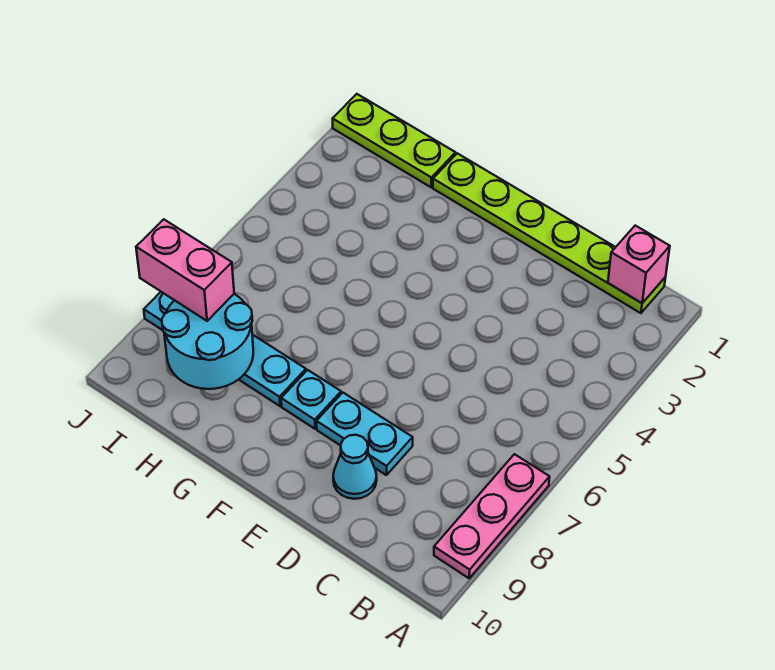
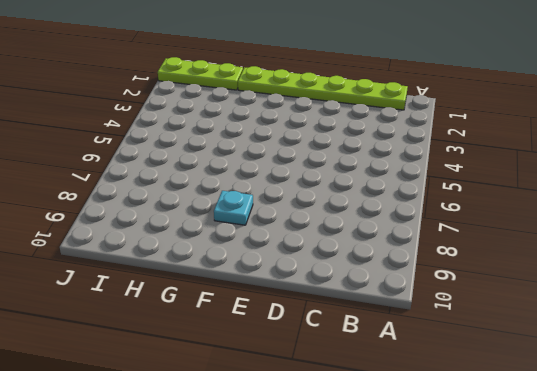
none -> pink plate A7:A9 level 1
none -> cyan plate D8:E8 level 1

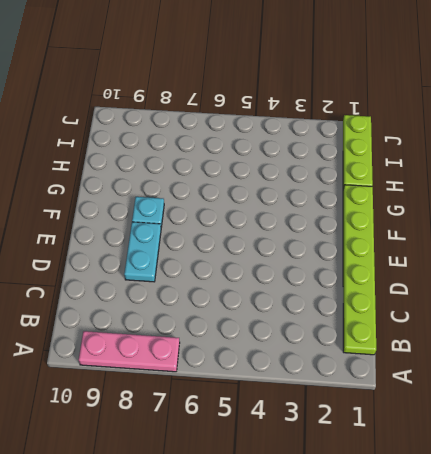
none -> cyan cone D9 level 1
none -> cyan plate G8:J8 level 1

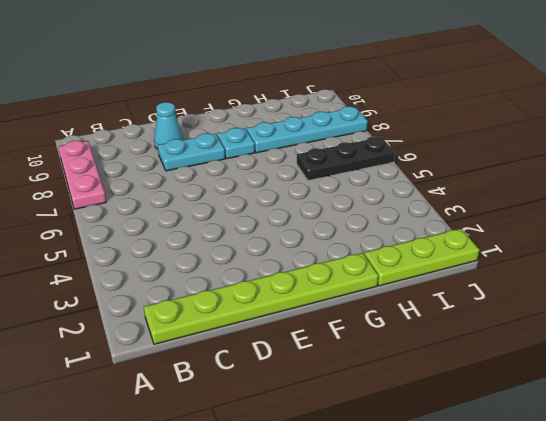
black plate H6:J6 level 1 -> none
none -> pink brick B1 level 2
none -> cyan round brick H8:I9 level 2

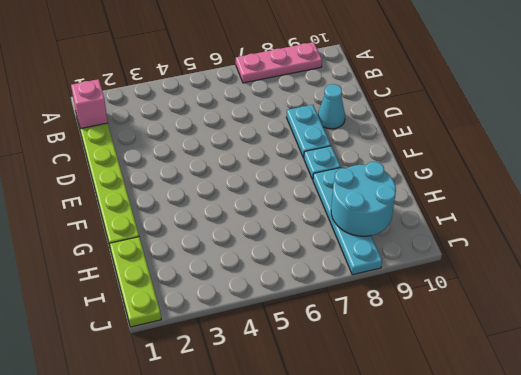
none -> pink brick I8:J8 level 3

